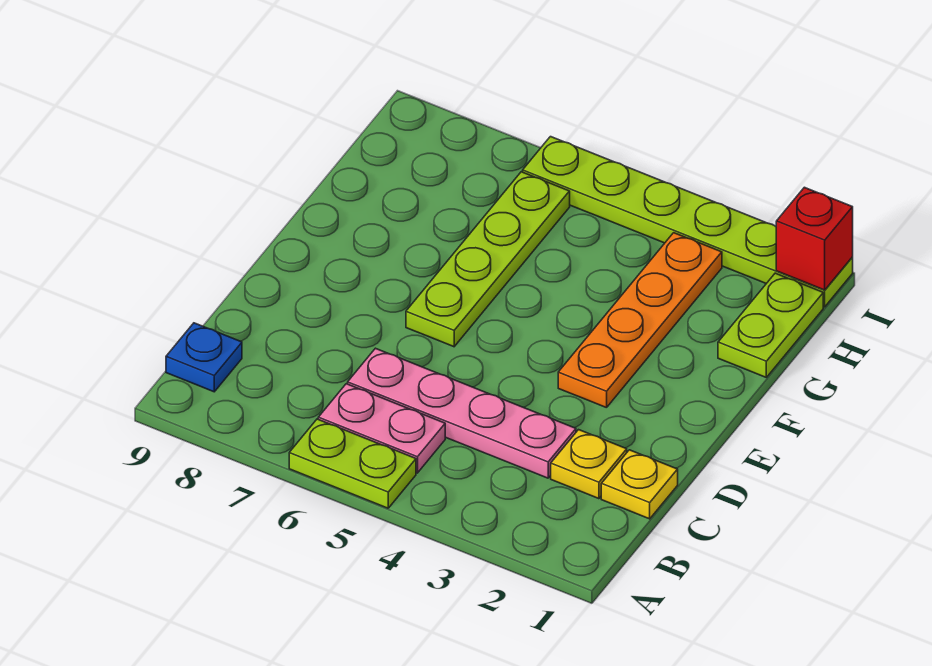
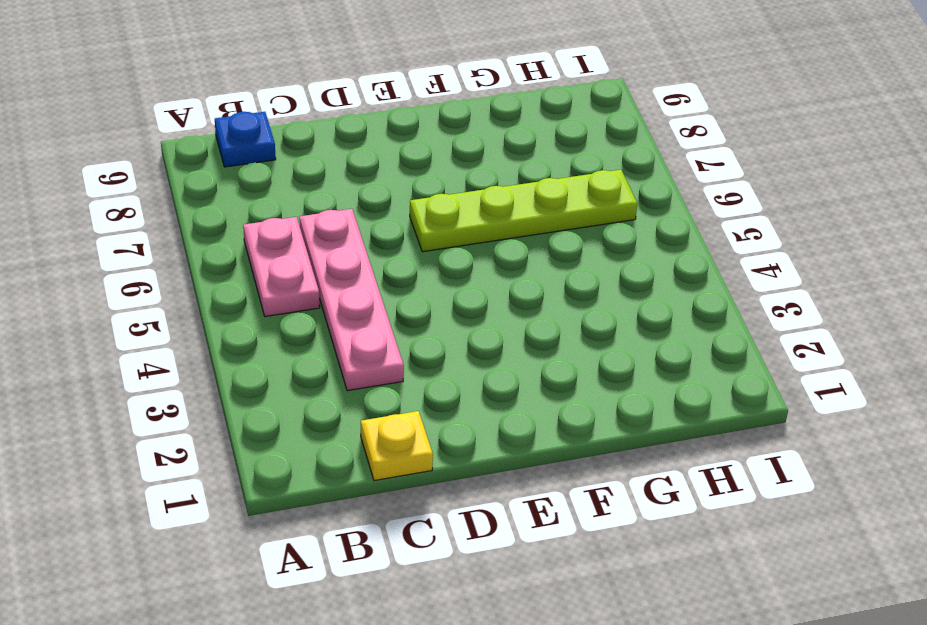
none -> lime plate A5:A6 level 1
none -> yellow plate C2 level 1

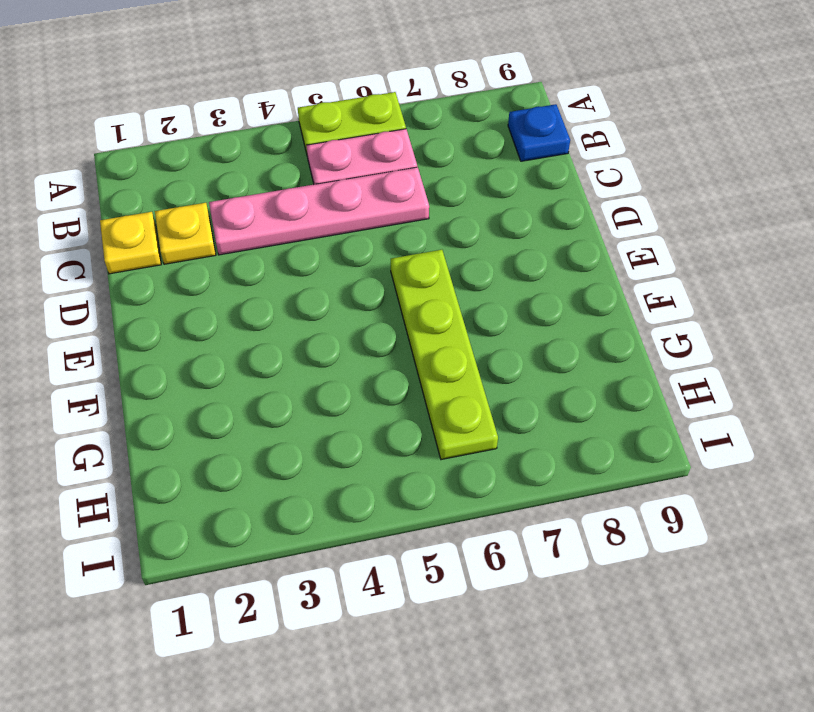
none -> orange plate E3:H3 level 1
none -> lime plate G1:H1 level 1

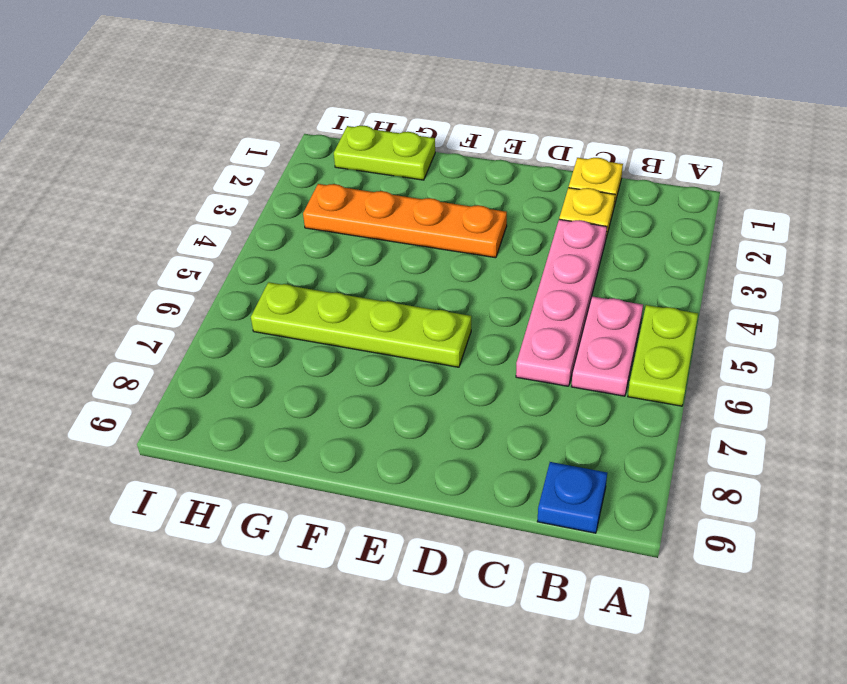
none -> lime plate I1:I6 level 1
none -> red brick I1 level 2

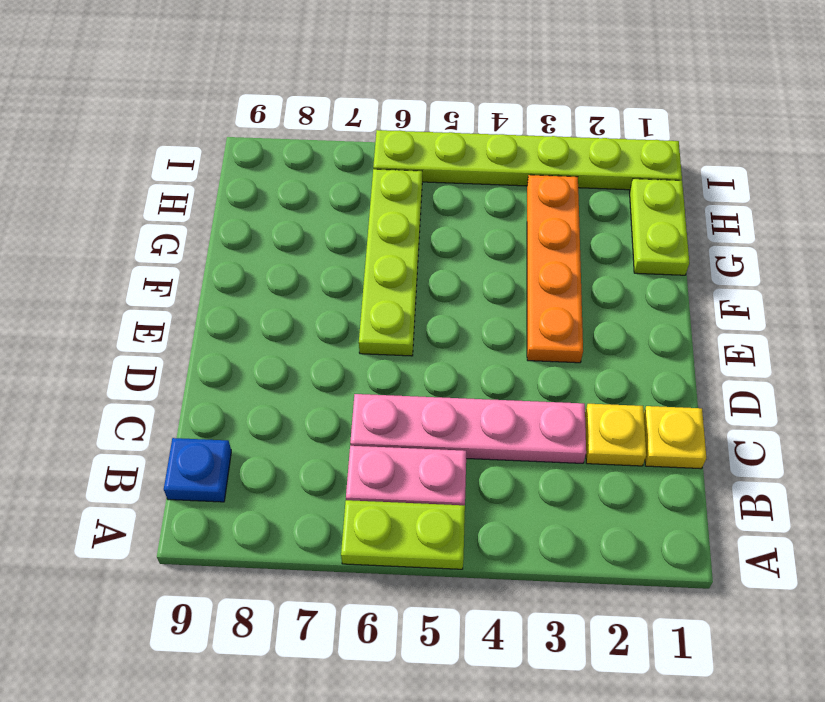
none -> red brick I1 level 2

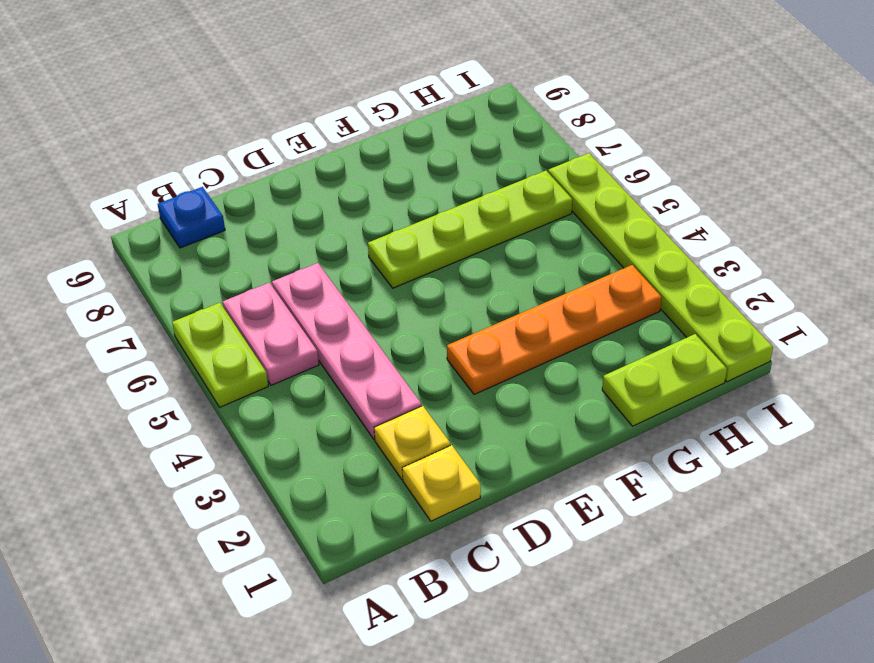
none -> red brick I1 level 2

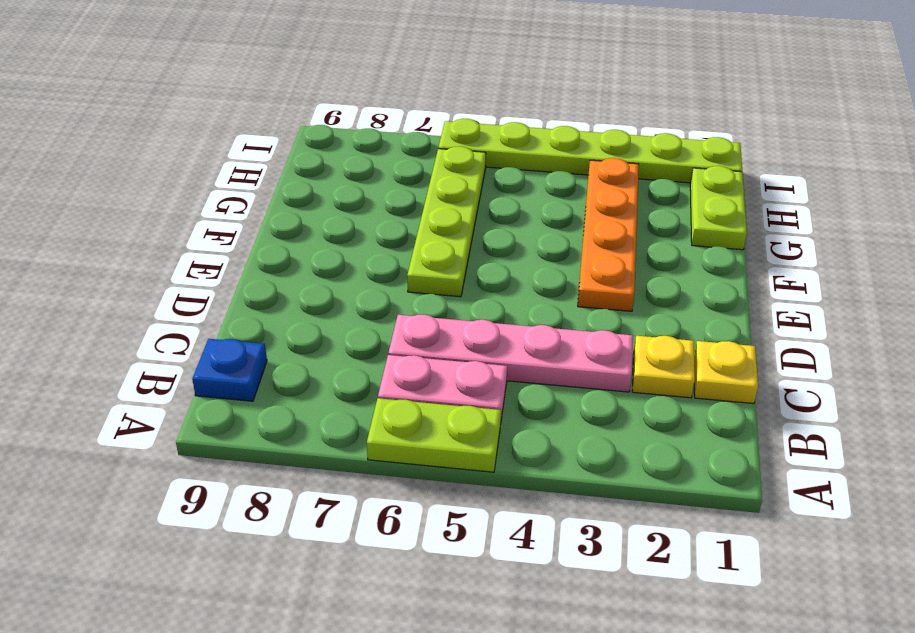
none -> red brick I1 level 2

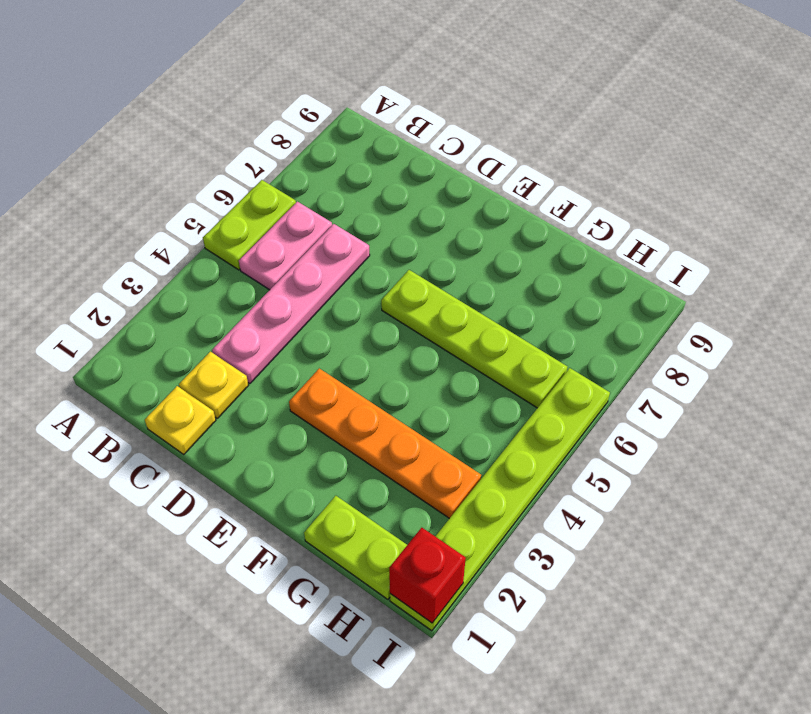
none -> blue plate B9 level 1

